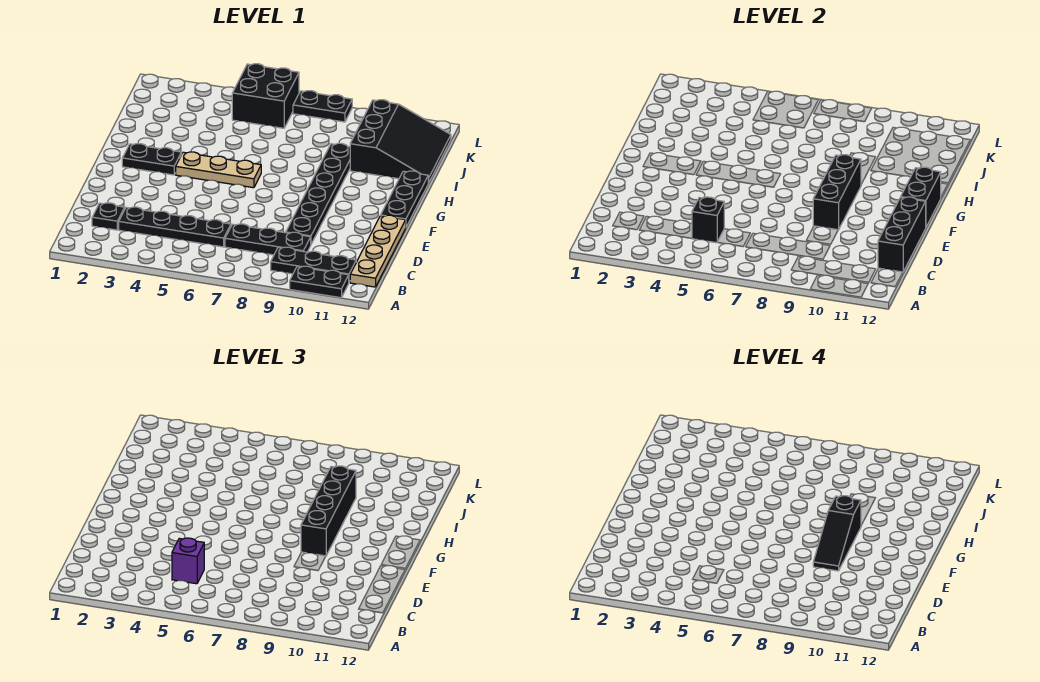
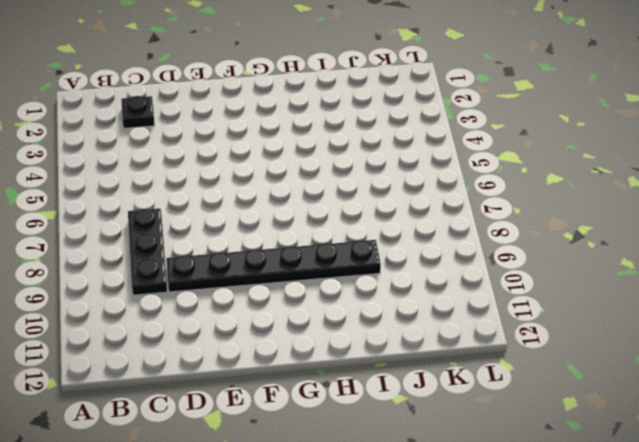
none -> black plate A10:A11 level 1
none -> black plate B9:B11 level 1
none -> tan plate B12:E12 level 1

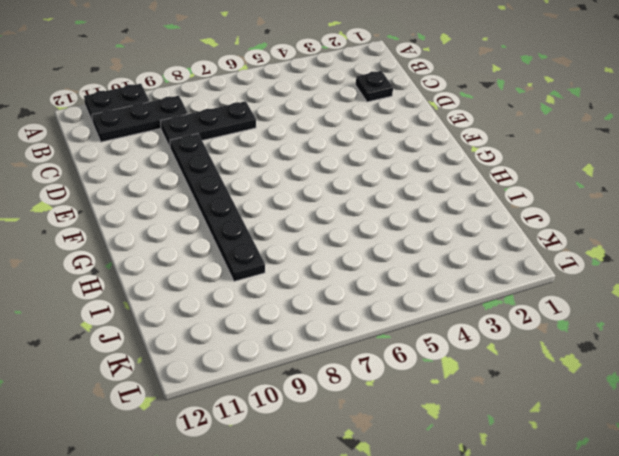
none -> tan plate B12:E12 level 1
none -> black plate C3:C6 level 1
none -> black plate F12:H12 level 1

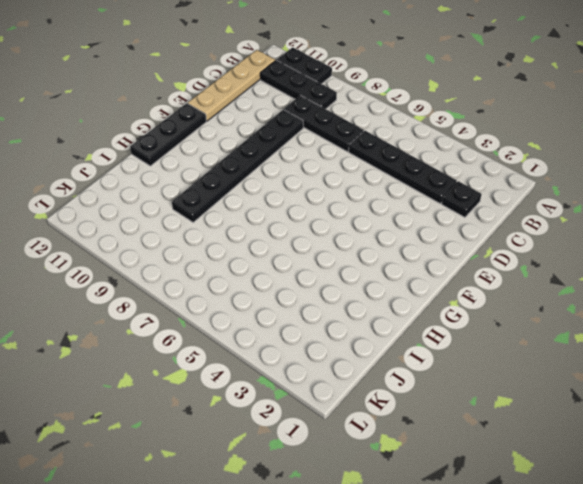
none -> black plate G2:G3 level 1
none -> tan plate G4:G6 level 1
none -> black slope I10:K12 level 1 top 10

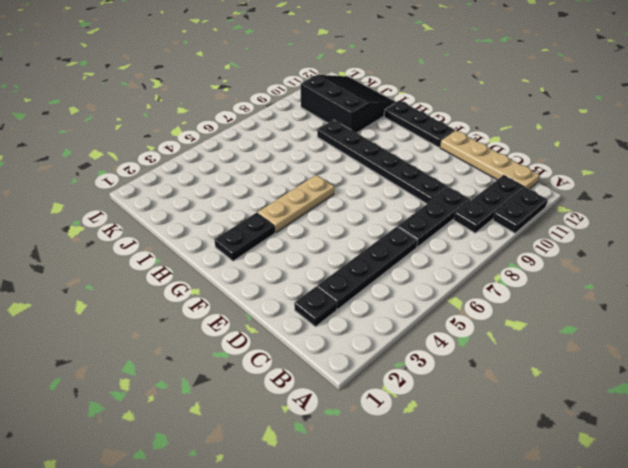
none -> black brick K5:L6 level 1
none -> black plate L7:L8 level 1
none -> black brick C5 level 2

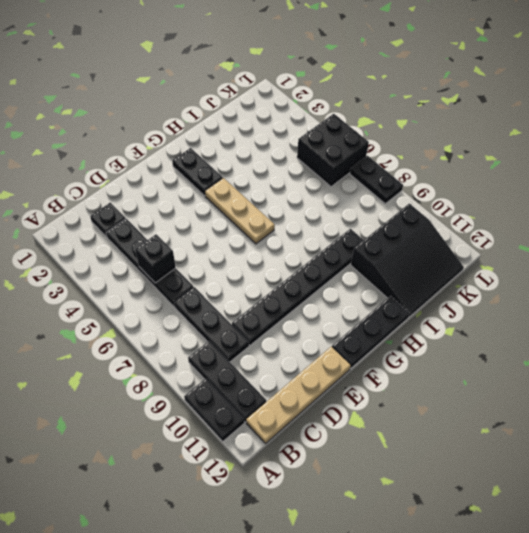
none -> black brick C12:E12 level 2
none -> black brick E9:G9 level 2
none -> black brick F12:G12 level 2

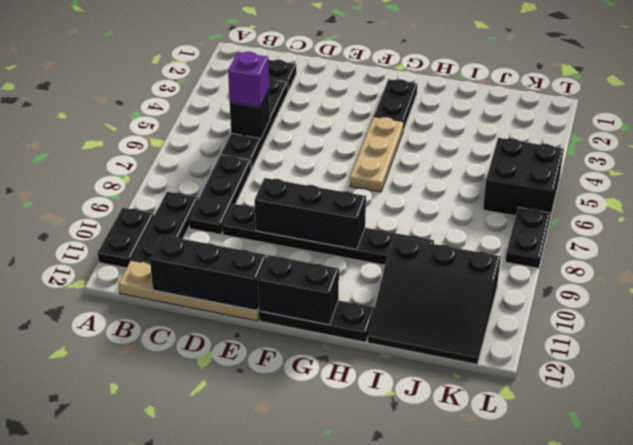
none -> black brick F9:I9 level 3
none -> black slope E9:G9 level 4 top G

